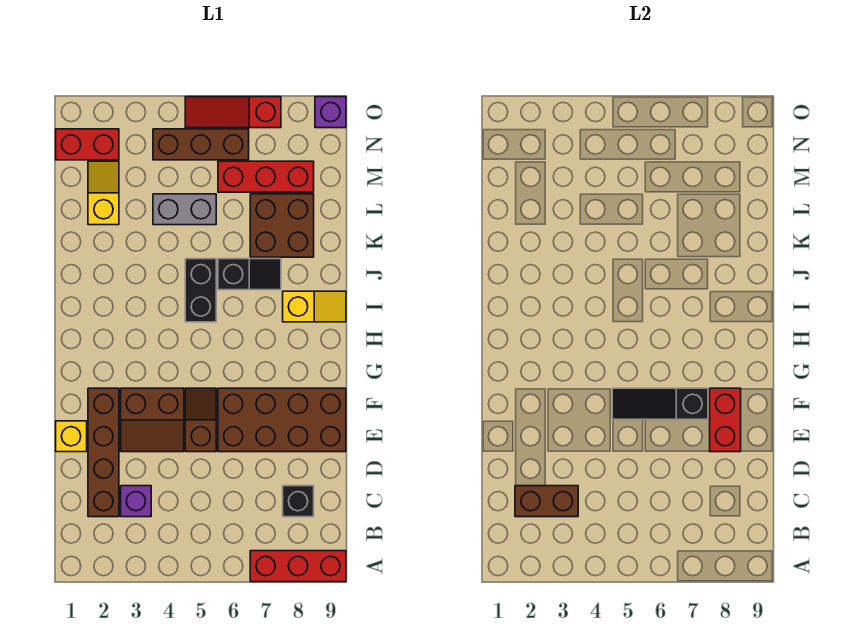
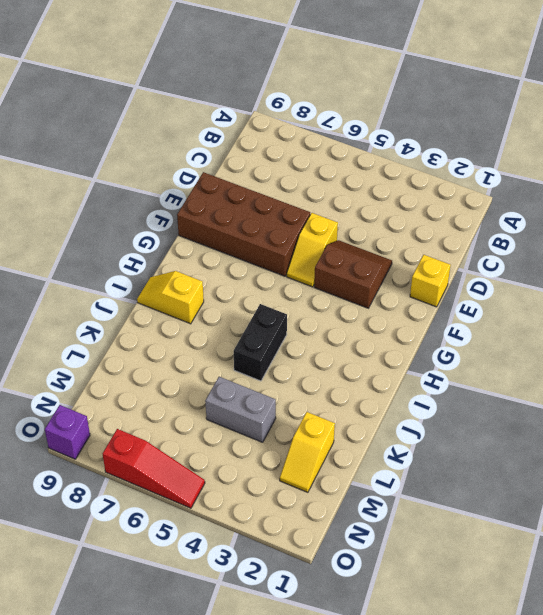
yellow slope E5:F5 level 1 top E -> brown slope E5:F5 level 1 top E
none -> red brick A7:A9 level 1
none -> brown brick C2:F2 level 1
none -> purple brick C3 level 1

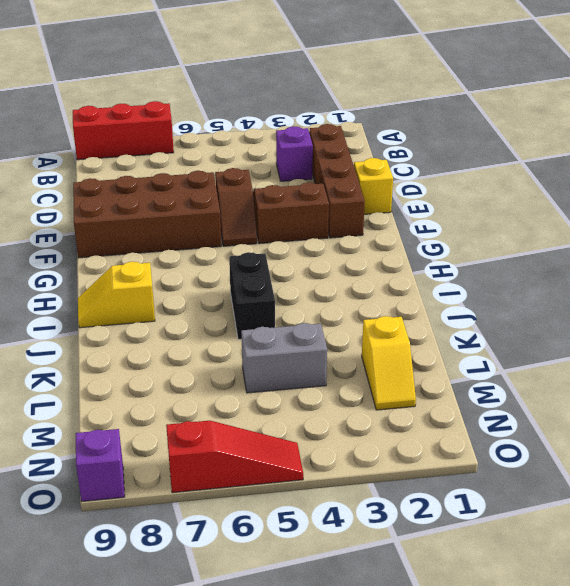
none -> black brick C8 level 1
none -> black slope J6:J7 level 1 top 6
none -> brown brick K7:L8 level 1

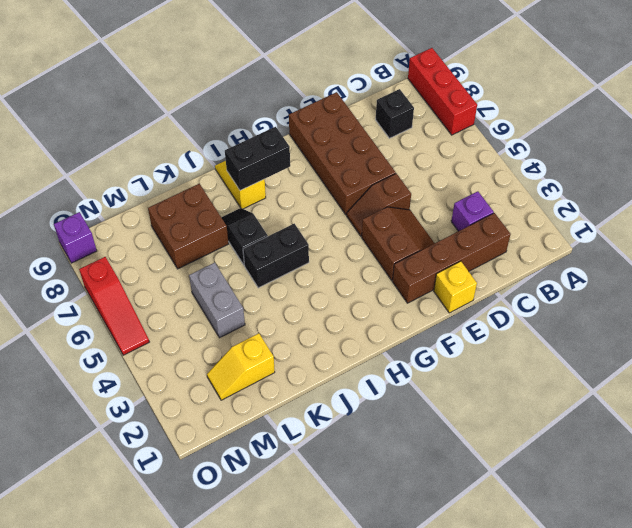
black brick H8:I8 level 2 -> none
none -> red brick M6:M8 level 1
none -> red brick N1:N2 level 1
none -> brown brick N4:N6 level 1

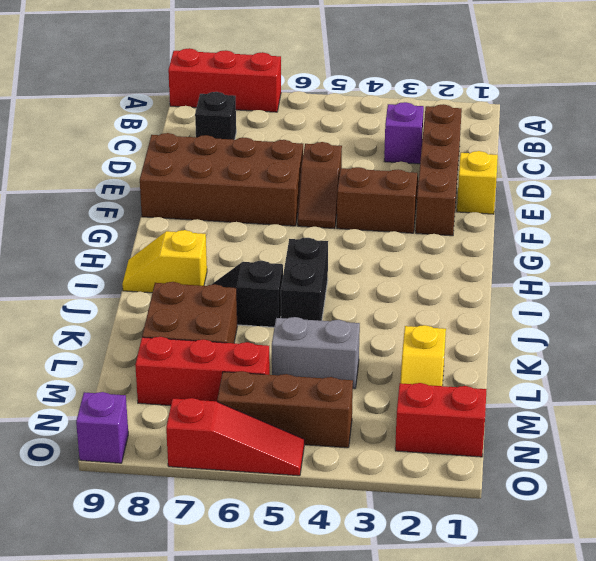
none -> brown brick C2:C3 level 2
none -> red brick E8:F8 level 2
none -> black slope F5:F7 level 2 top 7

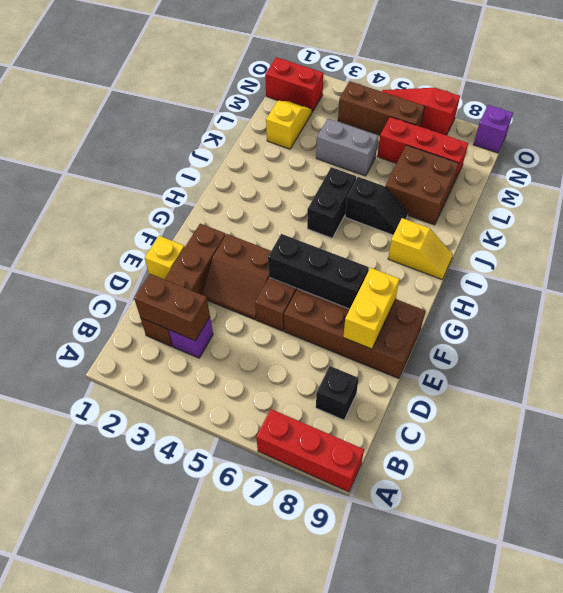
yellow brick E8:F8 level 2 -> red brick E8:F8 level 2
black brick F5:F7 level 2 -> black slope F5:F7 level 2 top 7

